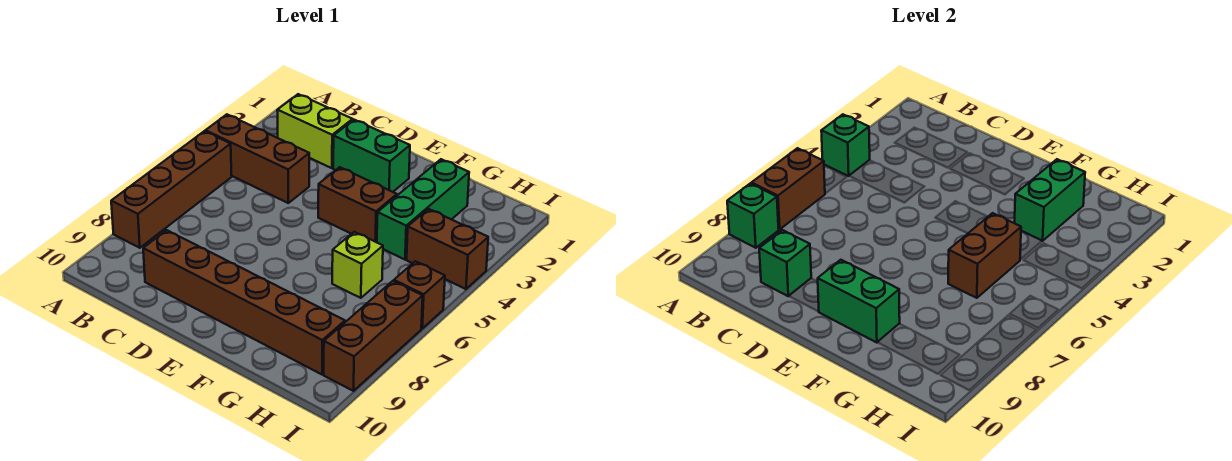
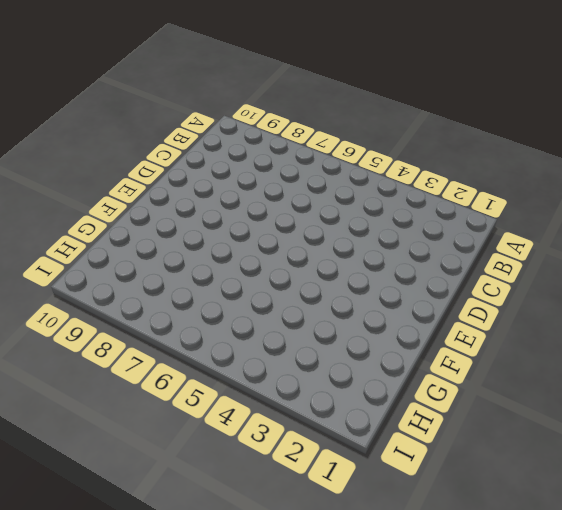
none -> brown brick A4:C4 level 1
none -> brown brick A5:A8 level 1
none -> lime brick B2:C2 level 1

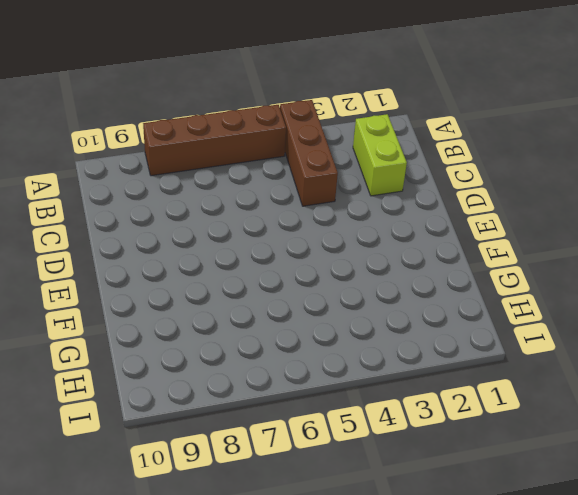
none -> brown brick C9:H9 level 1
none -> green brick D2:E2 level 1
none -> brown brick E4:F4 level 1

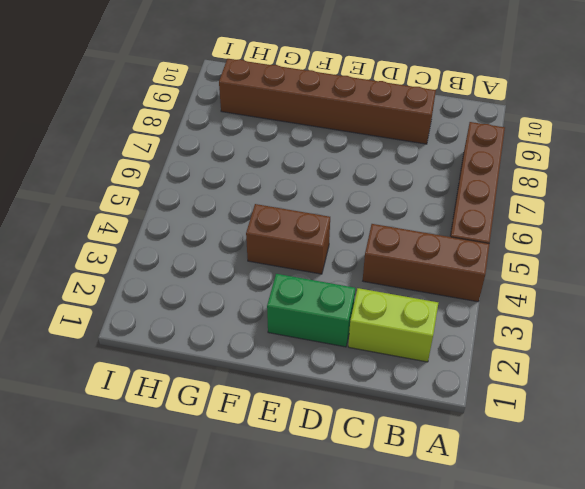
none -> green brick G2:G4 level 1
none -> lime brick G6 level 1
none -> brown brick H4:I4 level 1

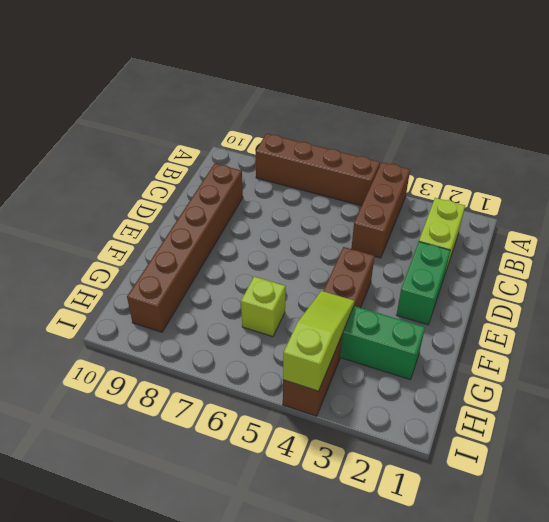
lime slope G4:I4 level 2 top I -> none
none -> brown brick I6 level 1
none -> brown brick I7:I9 level 1
none -> green brick A4 level 2

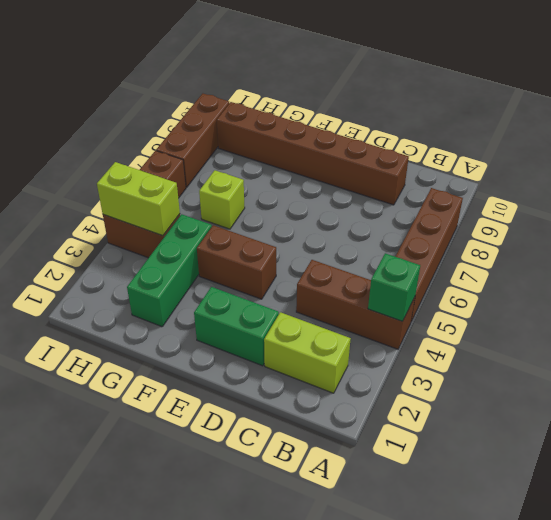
lime brick H4:I4 level 2 -> none
none -> brown brick A6:A7 level 2
none -> green brick A8 level 2
none -> green brick C9 level 2

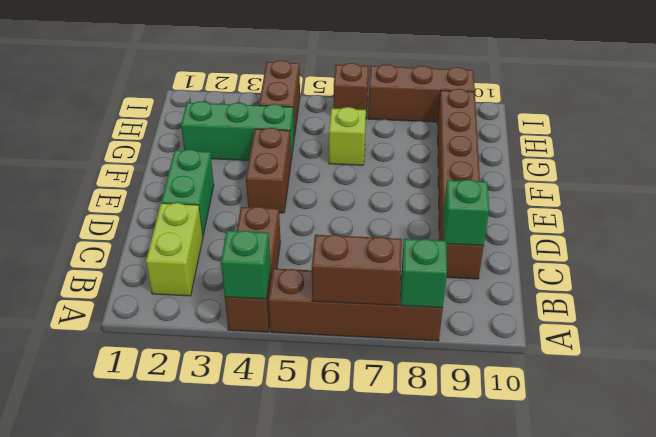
none -> green brick E9:F9 level 2
none -> green brick G2:G3 level 2
none -> brown brick G5:G6 level 2

